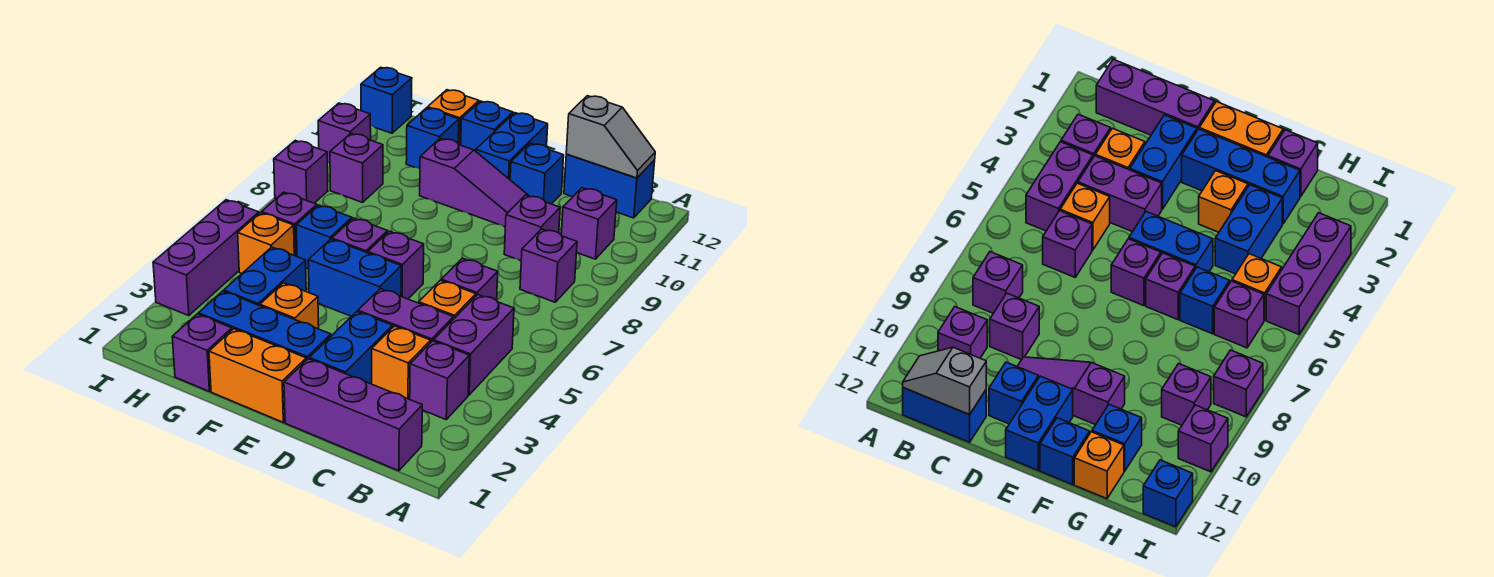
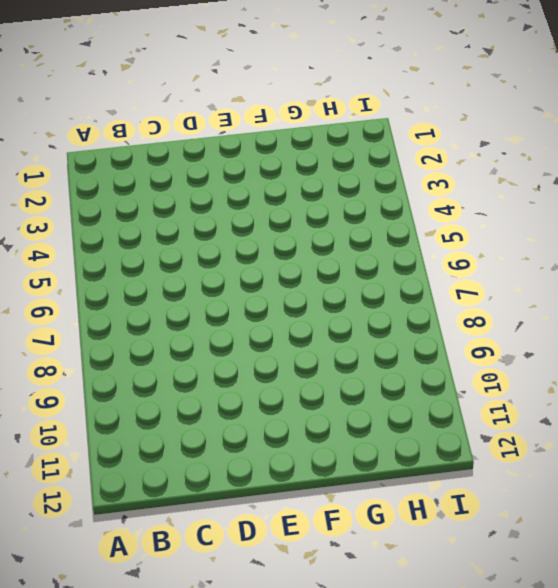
none -> purple brick B1:D1 level 1
none -> purple brick B3 level 1
none -> purple brick B4:B5 level 1
none -> purple brick B8 level 1

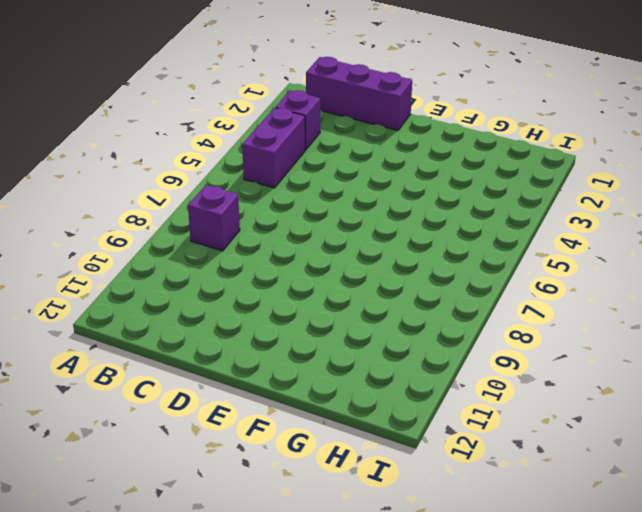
none -> purple brick B10 level 1
none -> blue brick B12:C12 level 1
none -> orange brick C3 level 1
none -> purple brick C4:D4 level 1

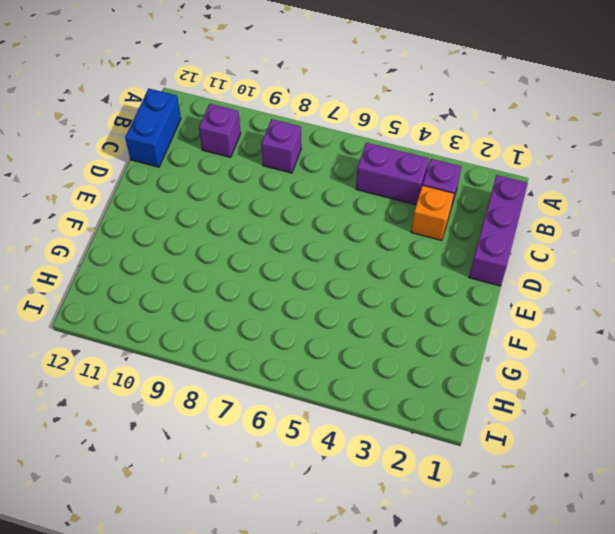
none -> purple brick C4:D4 level 1
none -> orange brick C5 level 1
none -> purple brick C6 level 1
none -> purple brick C9 level 1

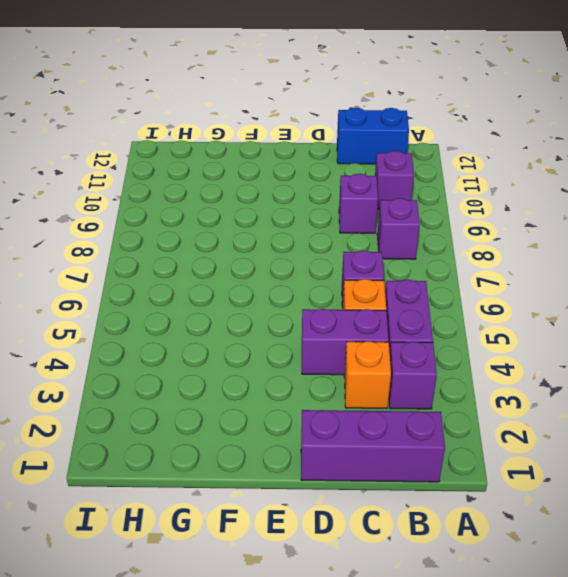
none -> blue brick D2:D3 level 1
none -> purple slope D10:F10 level 1 top F
none -> blue brick D11 level 1
none -> orange brick E1:F1 level 1

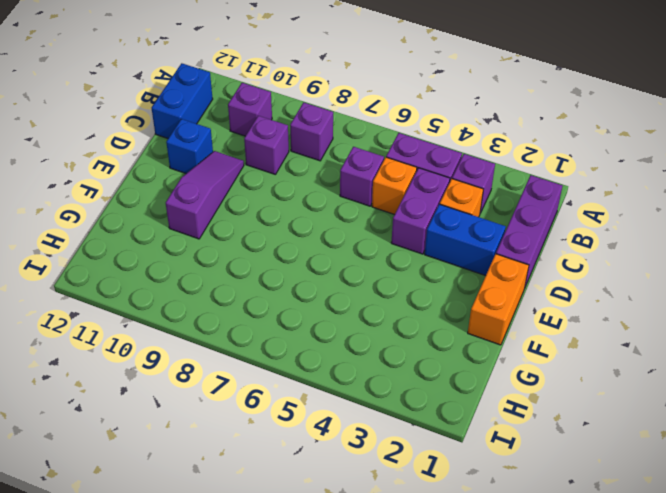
none -> blue brick E2:G2 level 1
none -> blue brick E5:F5 level 1
none -> purple brick E6 level 1
none -> blue brick E11:E12 level 1

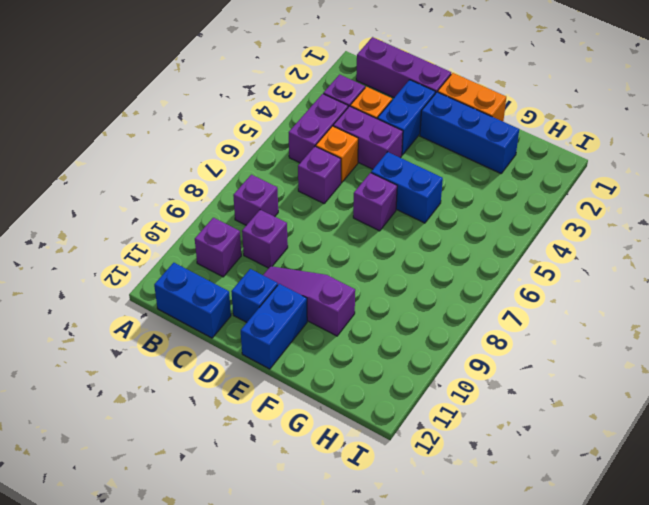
none -> orange brick F3 level 1
none -> purple brick F6 level 1
none -> blue brick F12 level 1
none -> purple brick G1 level 1

